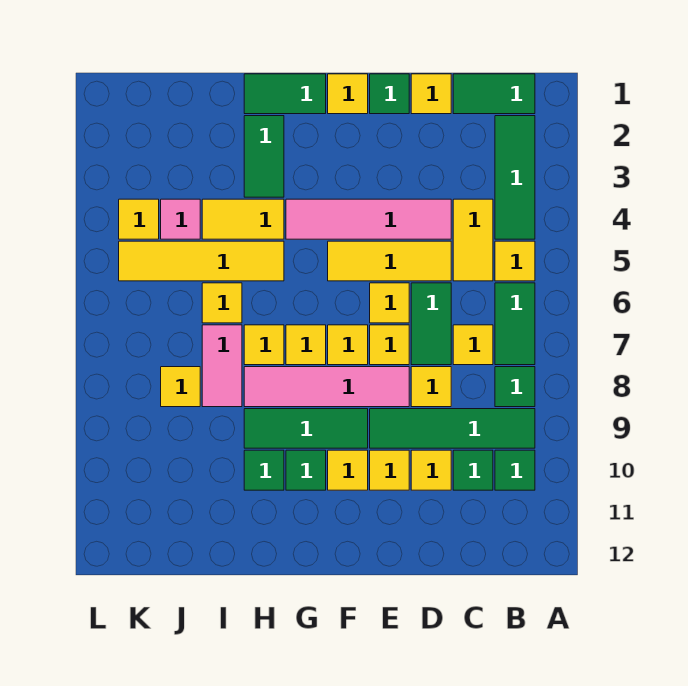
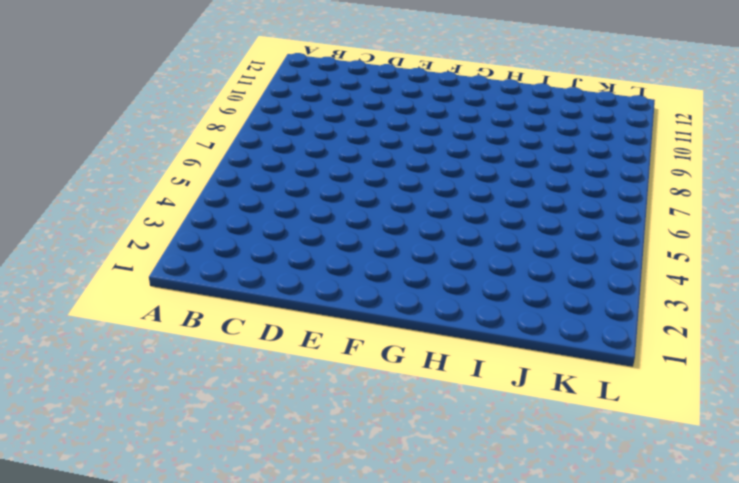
none -> green tile B1:C1 level 1
none -> green tile B2:B4 level 1
none -> yellow tile B5 level 1
none -> green tile B6:B7 level 1

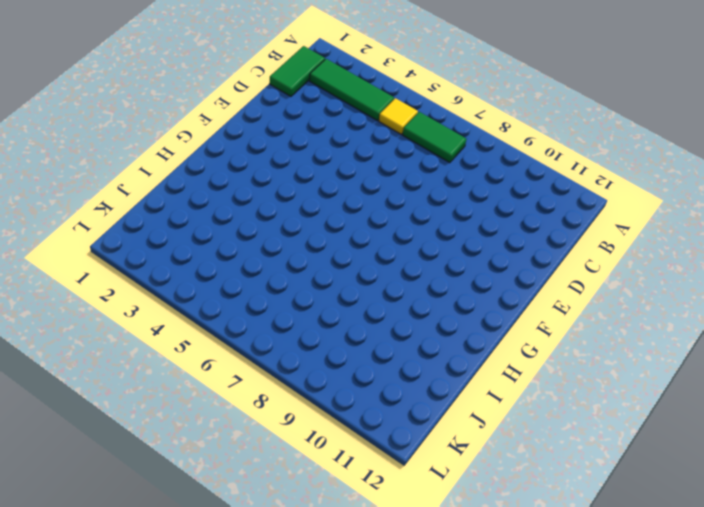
none -> green tile B8 level 1
none -> green tile B9:E9 level 1
none -> green tile B10 level 1
none -> yellow tile C4:C5 level 1

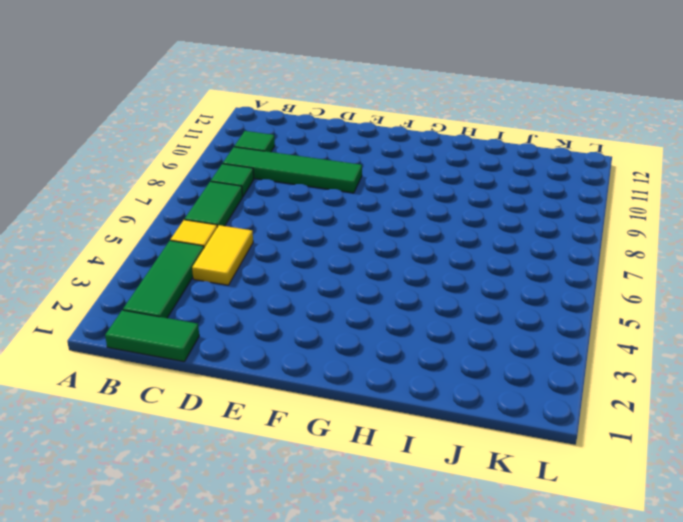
none -> yellow tile C7 level 1
none -> green tile C10 level 1
none -> yellow tile D1 level 1
none -> pink tile D4:G4 level 1

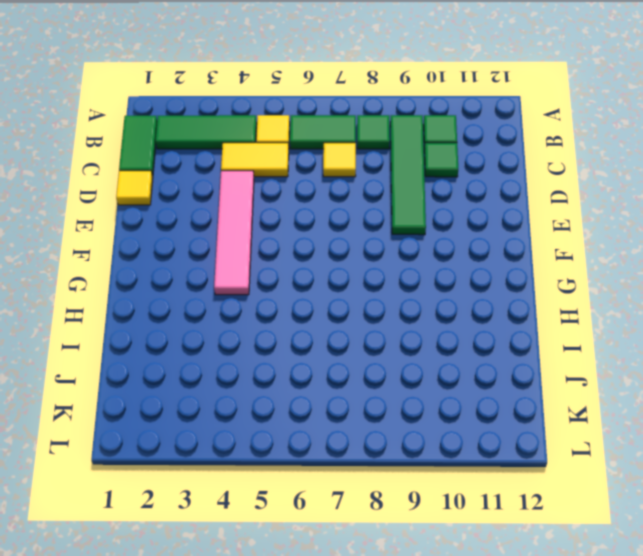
none -> yellow tile D5:F5 level 1
none -> green tile D6:D7 level 1
none -> yellow tile D8 level 1
none -> yellow tile D10 level 1

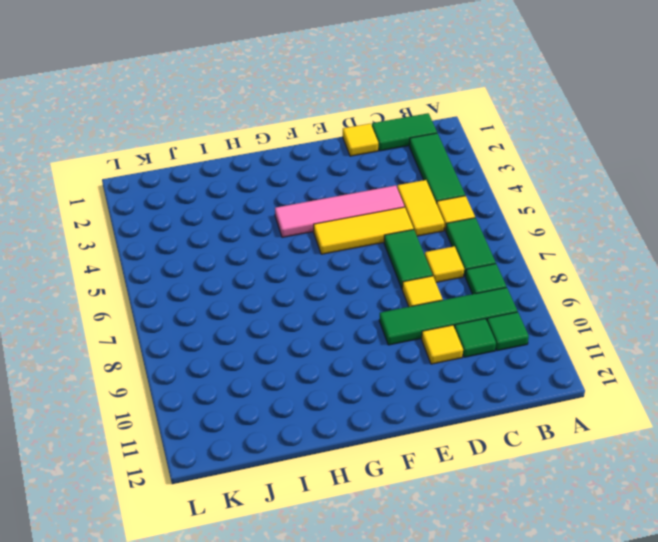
none -> green tile E1 level 1
none -> yellow tile E6 level 1
none -> yellow tile E7 level 1
none -> pink tile E8:H8 level 1

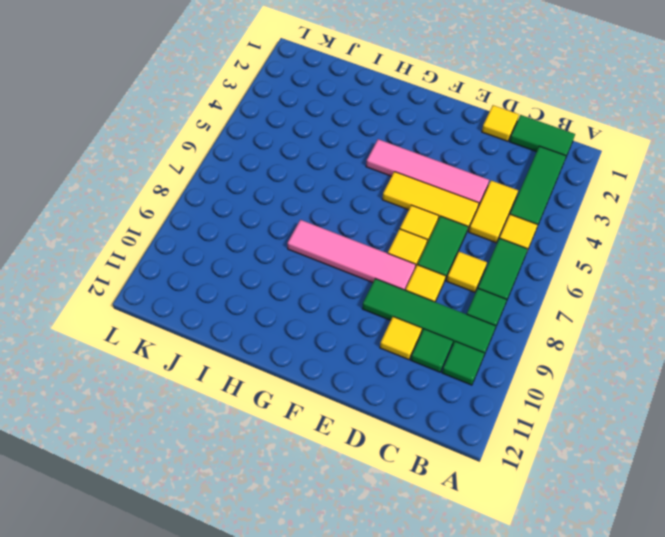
none -> green tile E1 level 1
none -> yellow tile E10 level 1
none -> yellow tile F1 level 1
none -> yellow tile F7 level 1

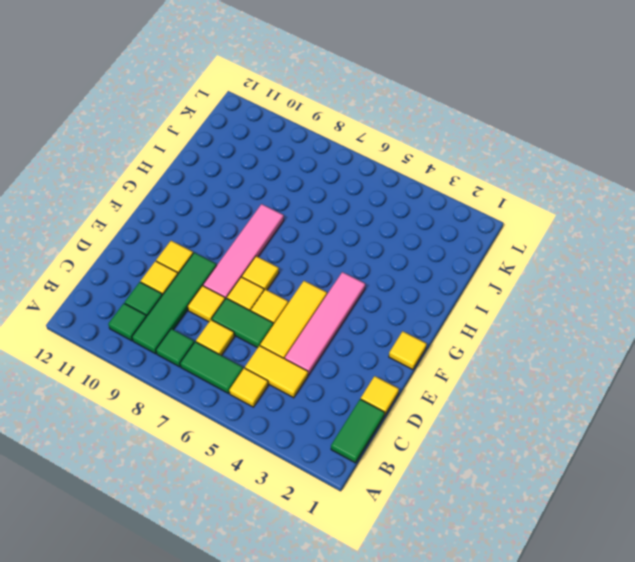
none -> green tile B2:B4 level 1
none -> green tile E1 level 1
none -> green tile F9:H9 level 1
none -> yellow tile F10 level 1

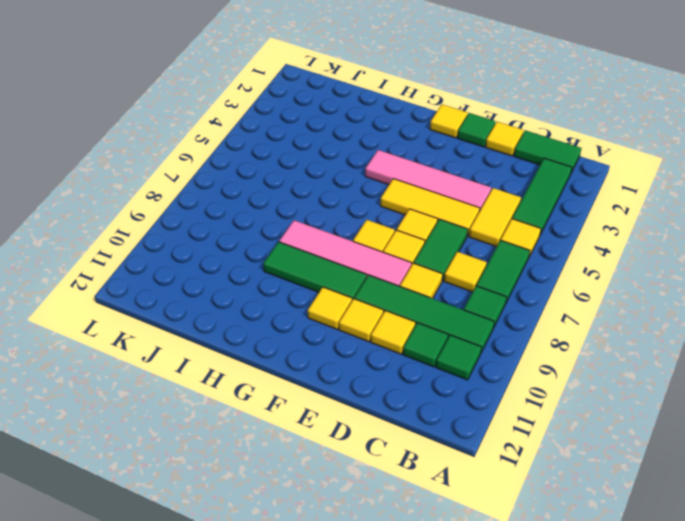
none -> green tile G1:H1 level 1
none -> yellow tile G7 level 1
none -> green tile G10 level 1
none -> green tile H2:H3 level 1

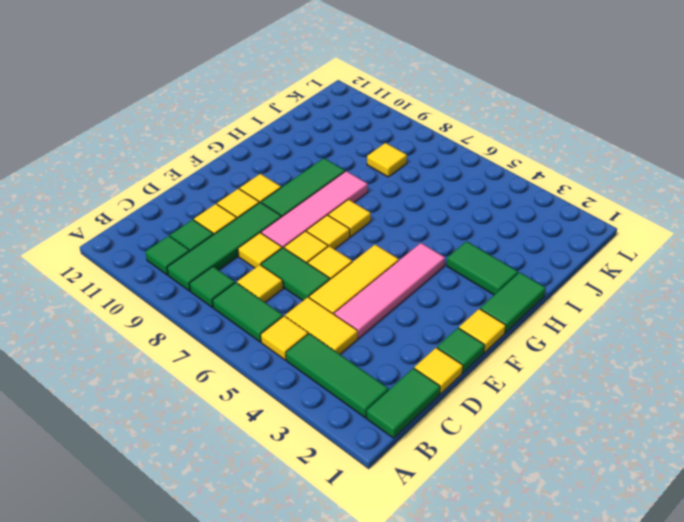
none -> green tile G10 level 1
none -> yellow tile H4:I4 level 1
none -> yellow tile H5:K5 level 1
none -> yellow tile H7 level 1

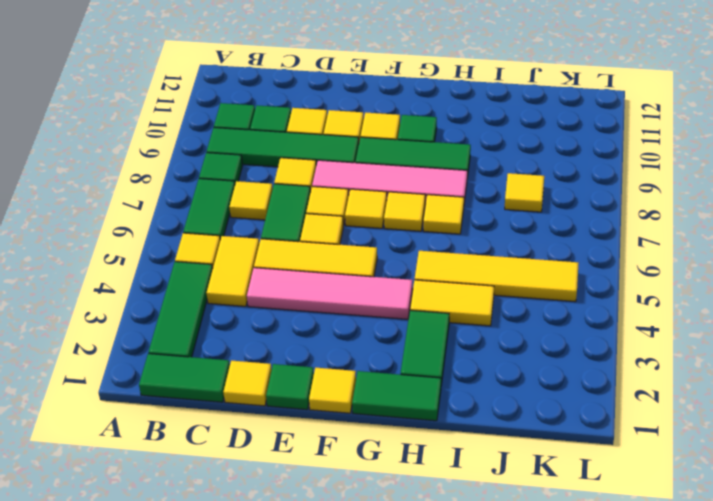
none -> green tile H10 level 1
none -> yellow tile I6 level 1
none -> pink tile I7:I8 level 1
none -> pink tile J4 level 1

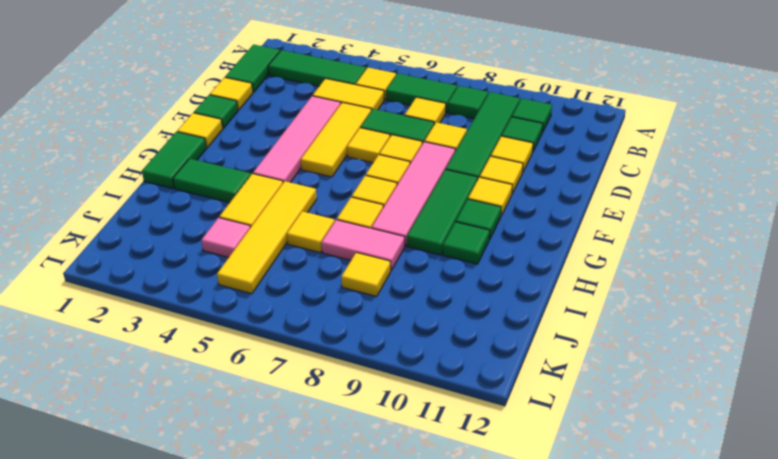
none -> yellow tile K4 level 1

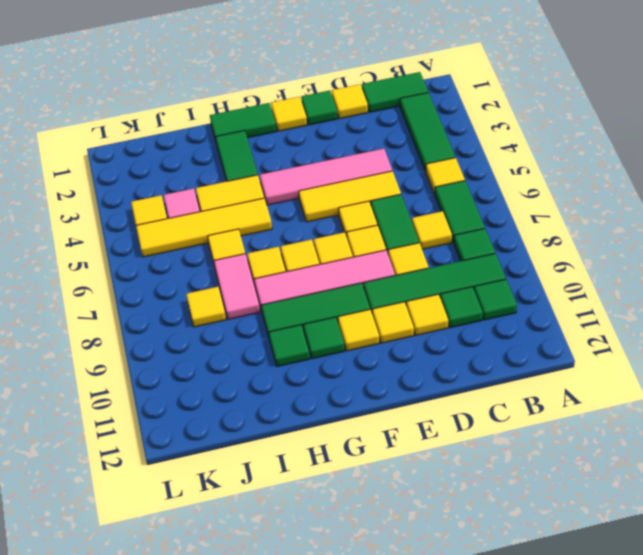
none -> yellow tile C4:C5 level 1

